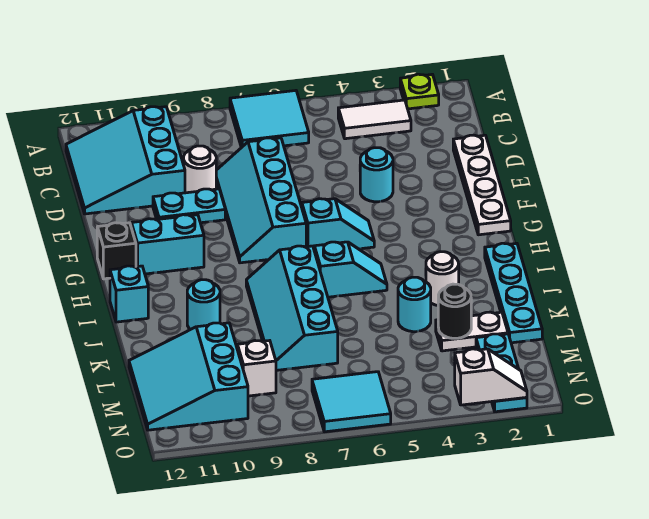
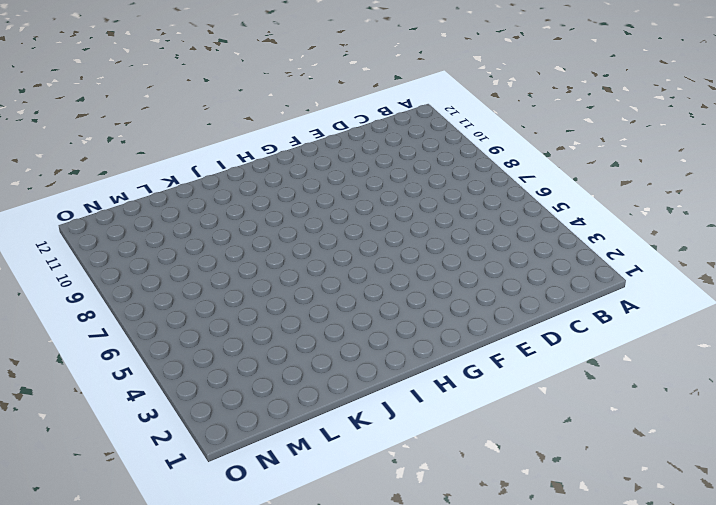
none -> lime plate A2 level 1
none -> cyan tile A6:B7 level 1
none -> white tile B3:B4 level 1

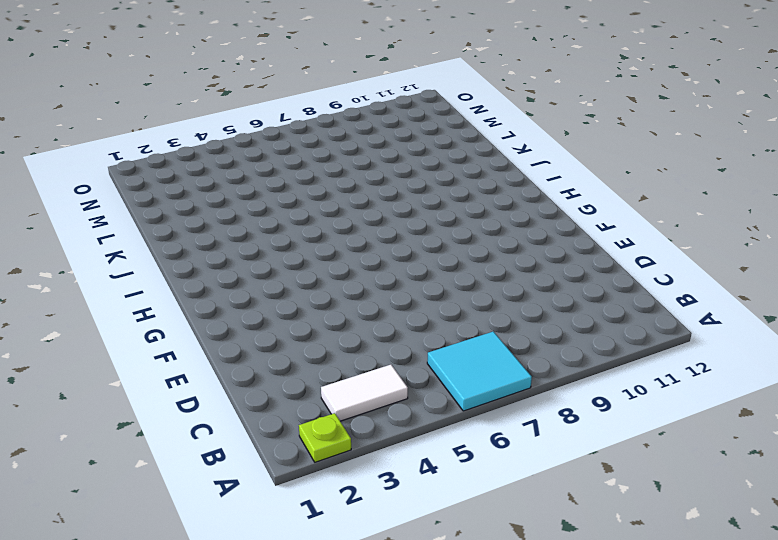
none -> cyan slope B10:D12 level 1 top 10
none -> white plate D1:G1 level 1
none -> cyan slope D7:G8 level 1 top 7

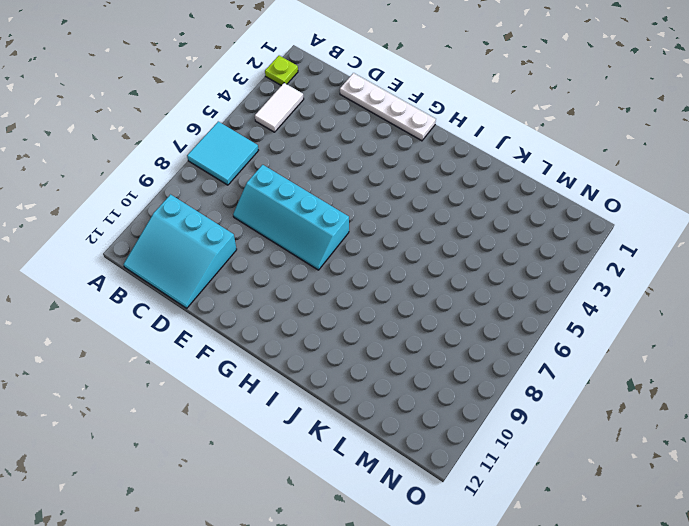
none -> white round brick D9 level 1
none -> cyan round brick E4 level 1
none -> cyan plate E9:E10 level 1

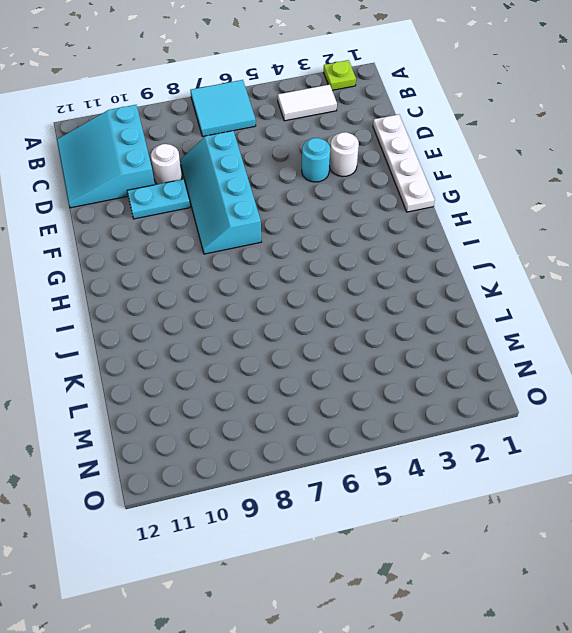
white round brick E3 level 1 -> white round brick J3 level 1
none -> cyan slope G5:G6 level 1 top 6
none -> cyan brick G10:G11 level 1
none -> black brick G12 level 1

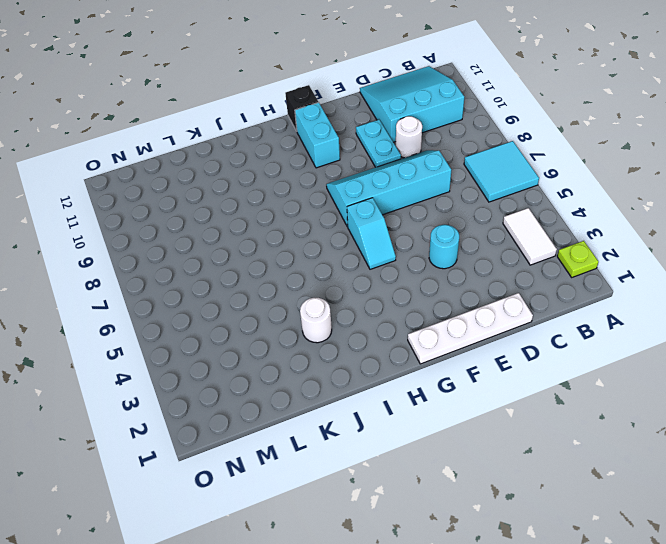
none -> cyan plate I1:L1 level 1
none -> cyan slope I5:I6 level 1 top 6
none -> cyan slope I7:L8 level 1 top 7

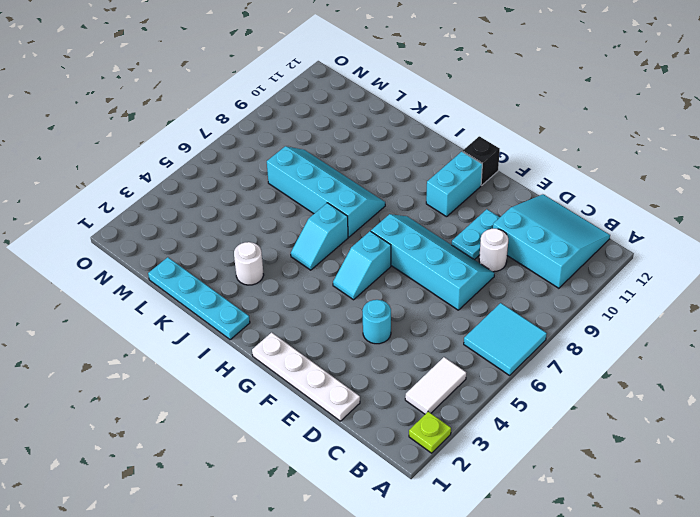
none -> cyan brick I12 level 1
none -> cyan round brick J10 level 1
none -> cyan round brick K4 level 1

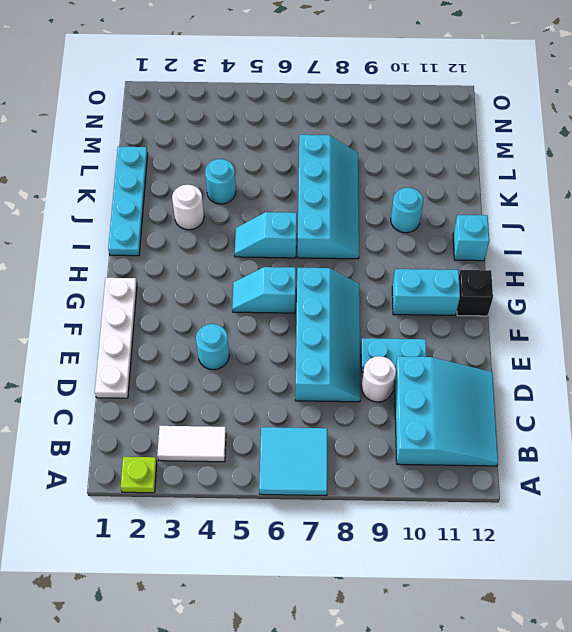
none -> white plate L2:L3 level 1
none -> cyan slope L10:N12 level 1 top 10
none -> cyan plate M2:O2 level 1

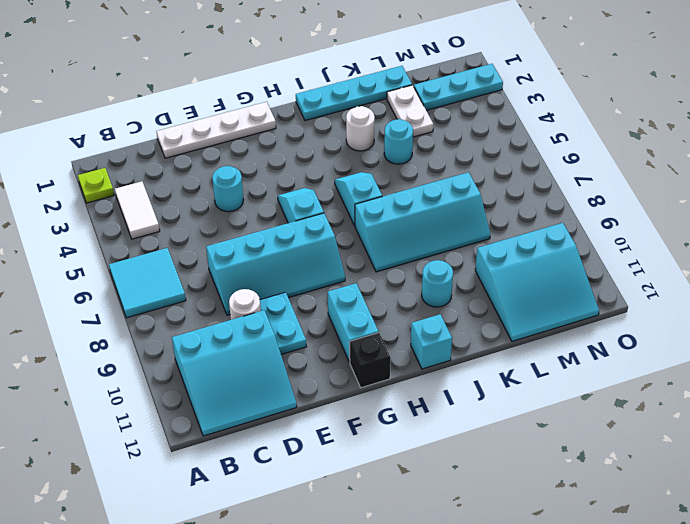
none -> white brick M9 level 1
none -> cyan tile N6:O7 level 1
none -> black round brick L3 level 2

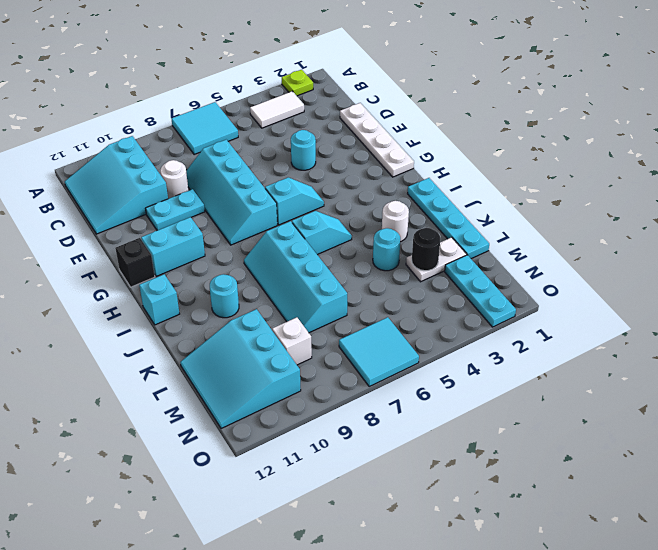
none -> white slope O2:O3 level 2 top 3

